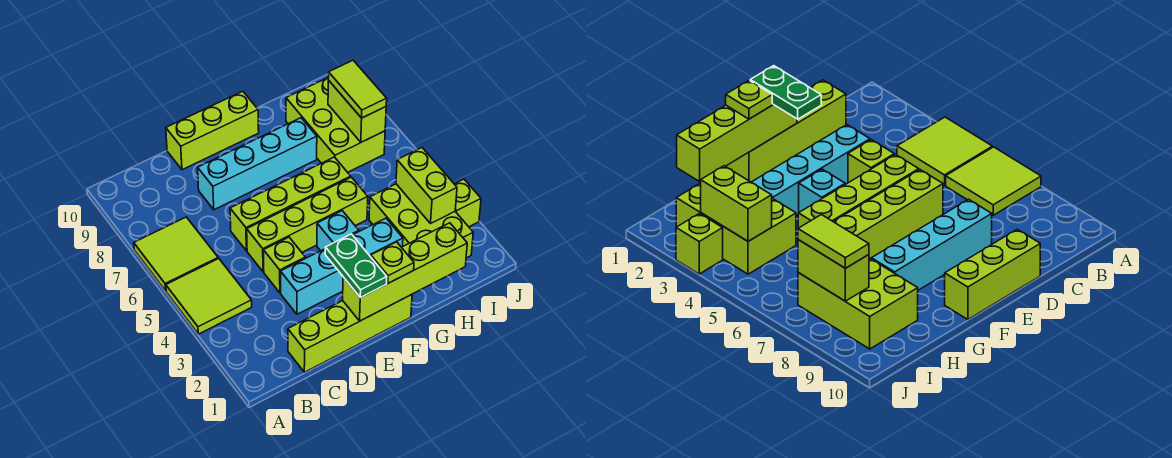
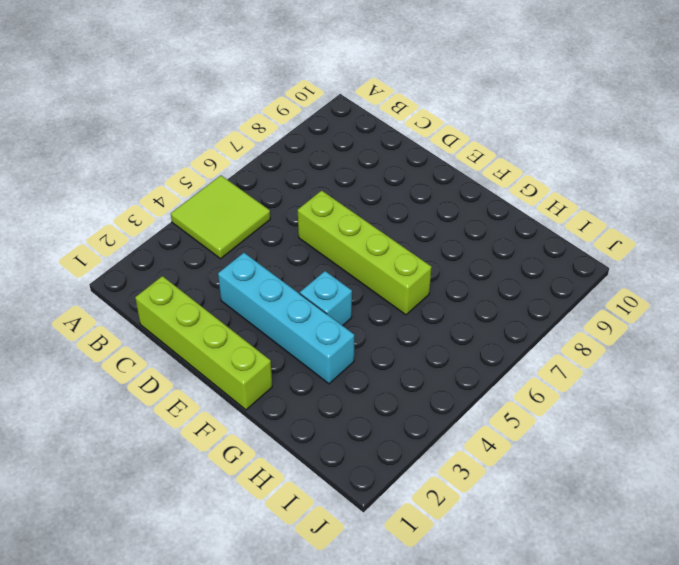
none -> lime tile A6:B7 level 1
none -> lime brick D4 level 1
none -> lime brick D5:G5 level 1

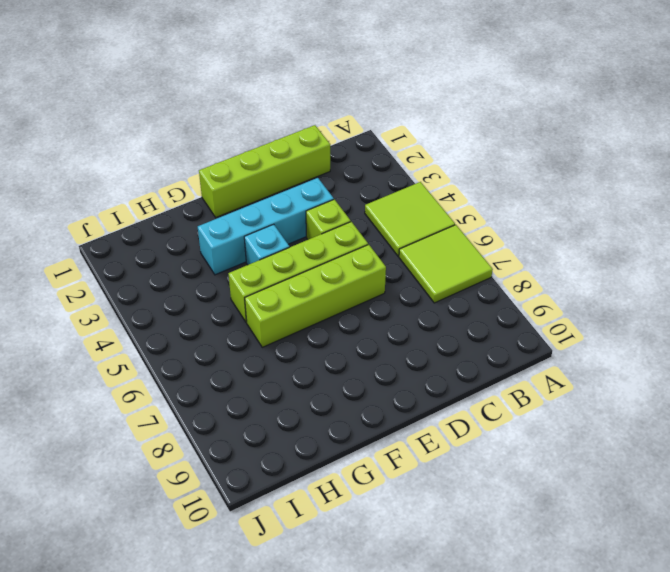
none -> cyan brick D8:G8 level 1
none -> lime brick D10:F10 level 1
none -> lime brick H2:I4 level 1

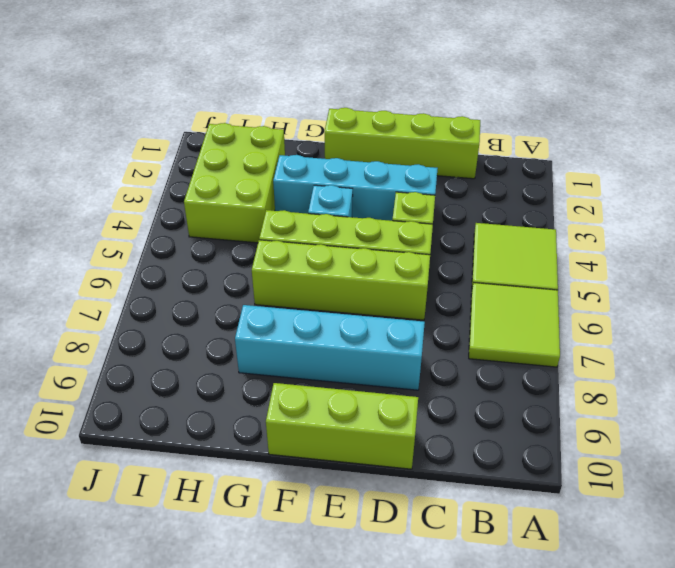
none -> lime brick H7:I9 level 1
none -> lime brick J3 level 1
none -> lime brick E1:H1 level 2

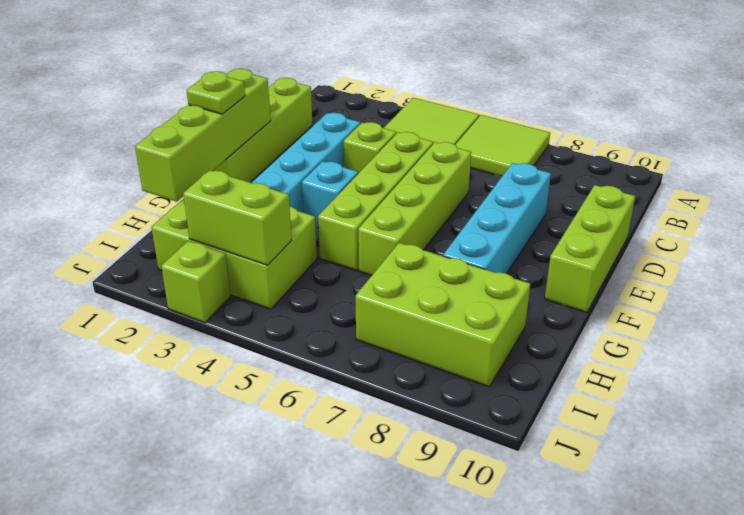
none -> lime brick I7:I8 level 2
none -> green plate E1:E2 level 3
none -> lime tile I7:I8 level 3

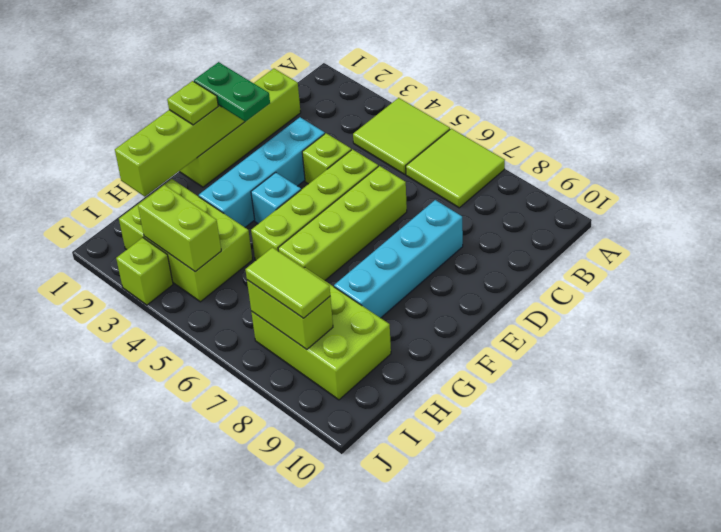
none -> lime brick D10:F10 level 1

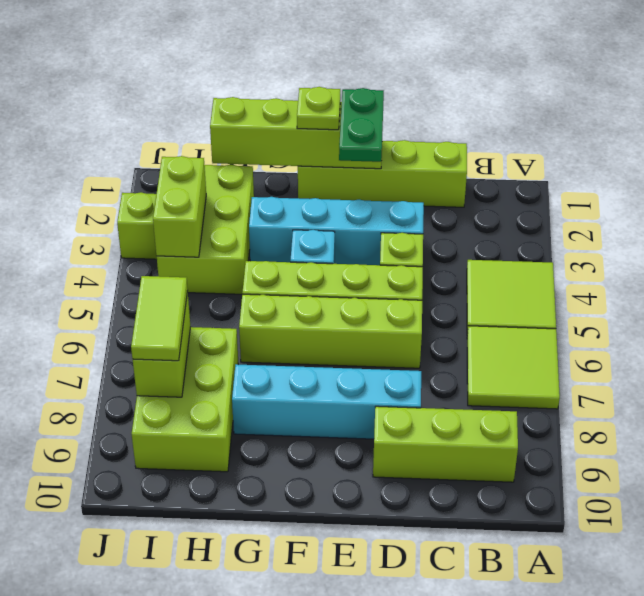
lime brick B9:D9 level 1 -> lime brick D10:F10 level 1

